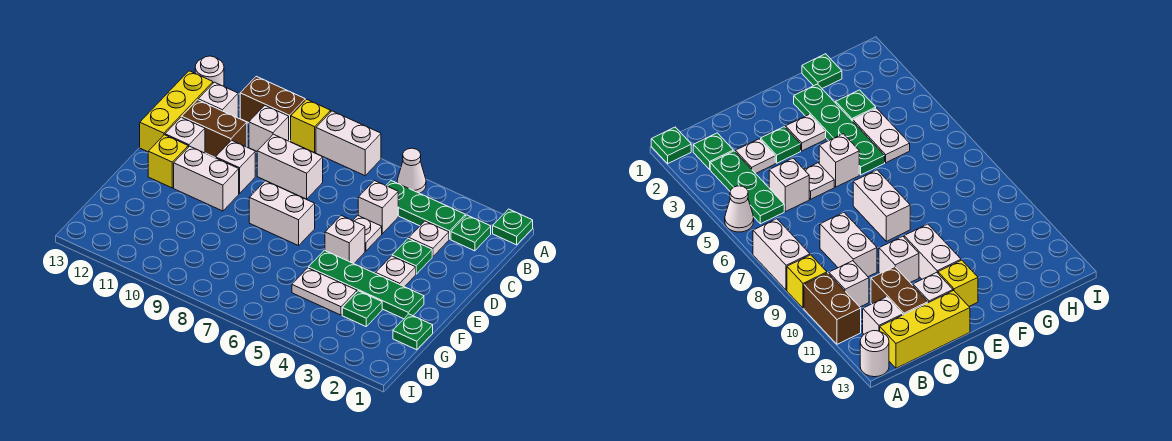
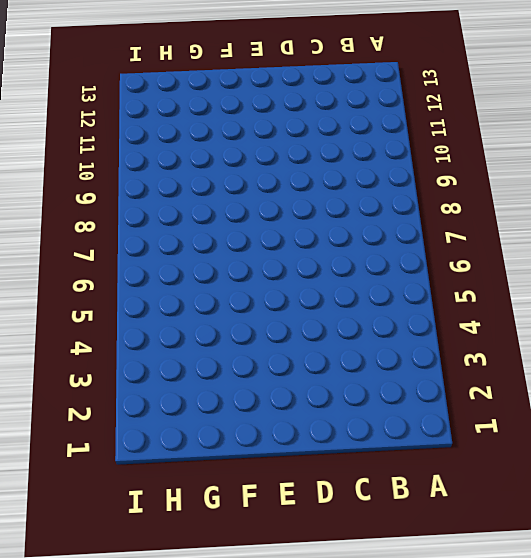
none -> green plate A1 level 1
none -> white cone A5 level 1
none -> white brick A7:A8 level 1

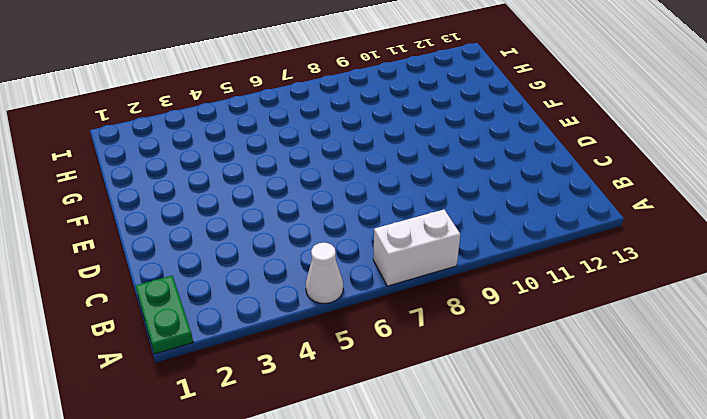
green plate A1:B1 level 1 -> green plate A1 level 1
none -> yellow brick A9 level 1
none -> brown brick A10:A11 level 1
none -> white round brick A13 level 1

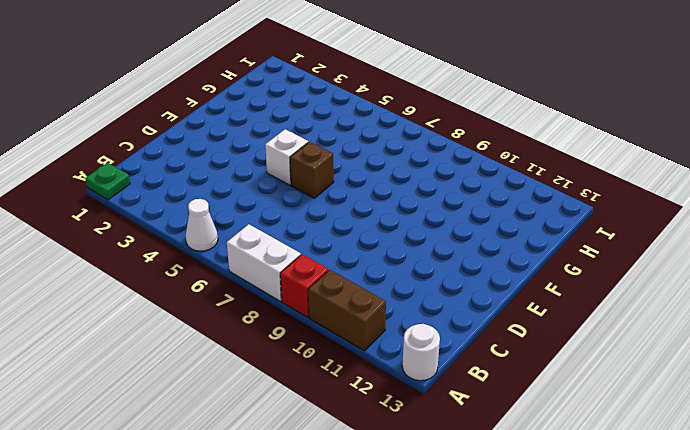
red brick A9 level 1 -> yellow brick A9 level 1
brown brick E6 level 1 -> none
none -> green plate B2 level 1
none -> green plate B3:B5 level 1
none -> white brick B10 level 1

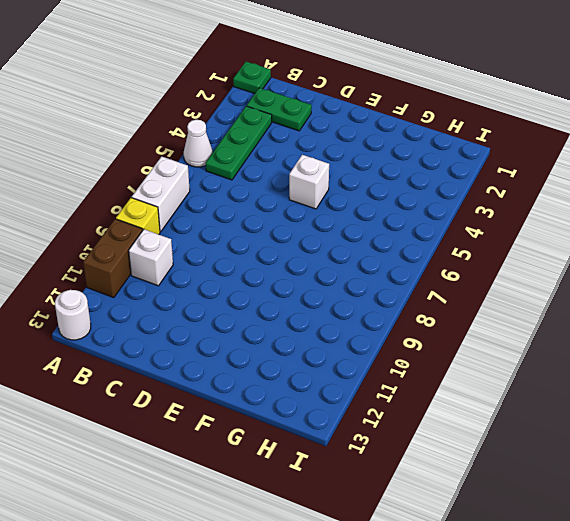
green plate B2:C2 level 1 -> green plate B2 level 1
none -> white brick B12 level 1
none -> yellow brick B13:D13 level 1
none -> white plate C3 level 1

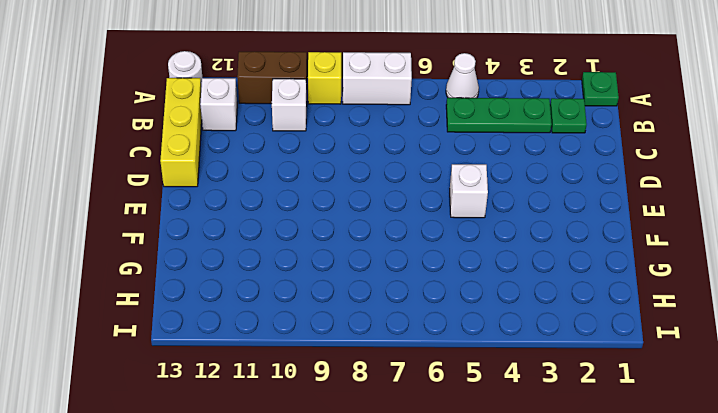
none -> white plate C3 level 1
none -> white brick C5 level 1
none -> white brick C8:C9 level 1

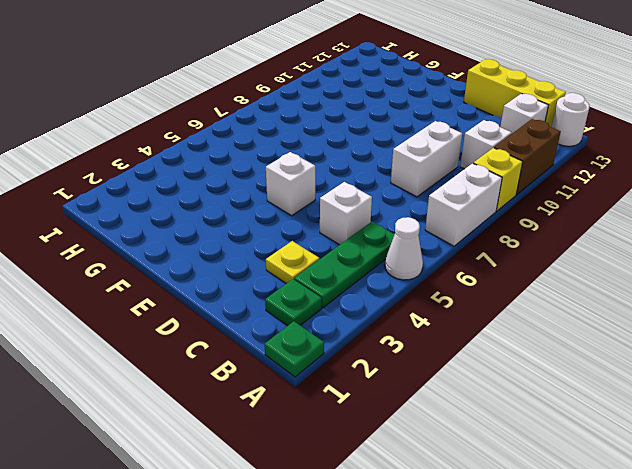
yellow plate C3 level 1 -> white plate C3 level 1
none -> brown brick C11:C12 level 1
none -> green plate D3 level 1
none -> white plate D5 level 1

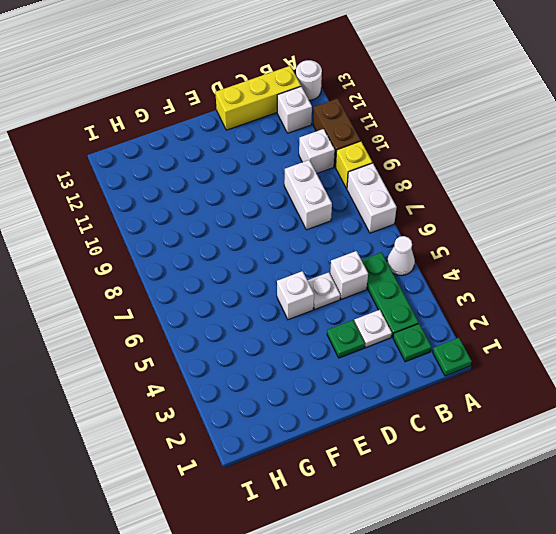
none -> brown brick C11:C12 level 1
none -> white brick D10 level 1
none -> white brick D12 level 1

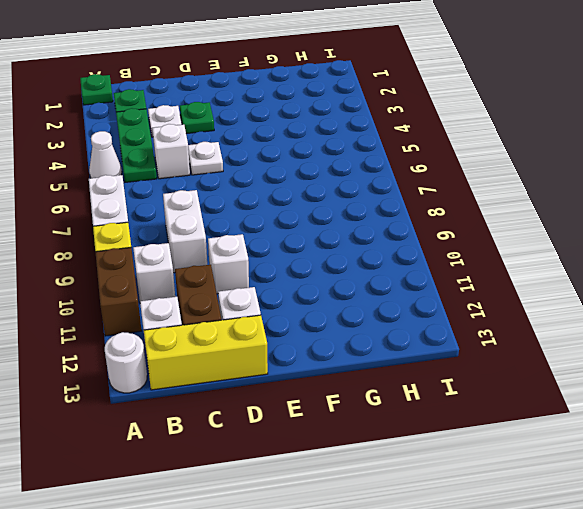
none -> white plate E3 level 1
none -> white brick E5 level 1
none -> white brick E7:E8 level 1

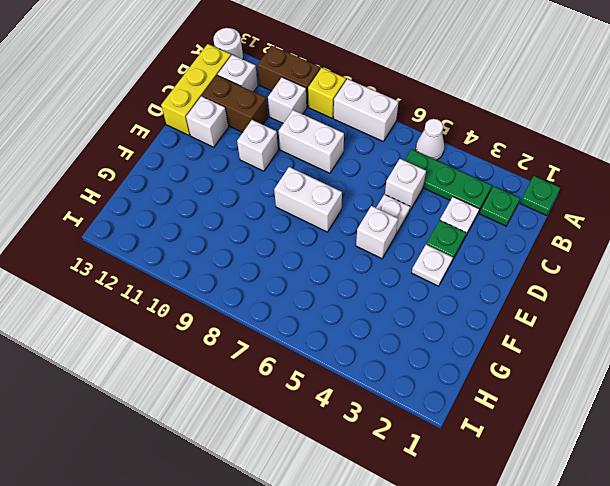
none -> white brick E10:E11 level 1
none -> yellow brick E12 level 1
none -> green plate F2:F5 level 1

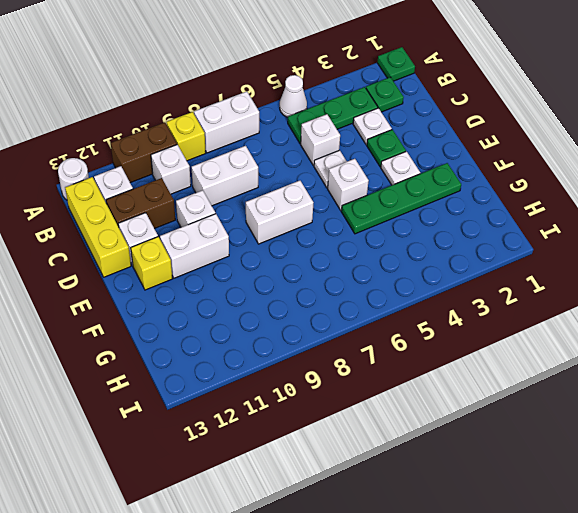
none -> green plate G1 level 1
none -> green plate G3 level 1
none -> white plate G4:G5 level 1

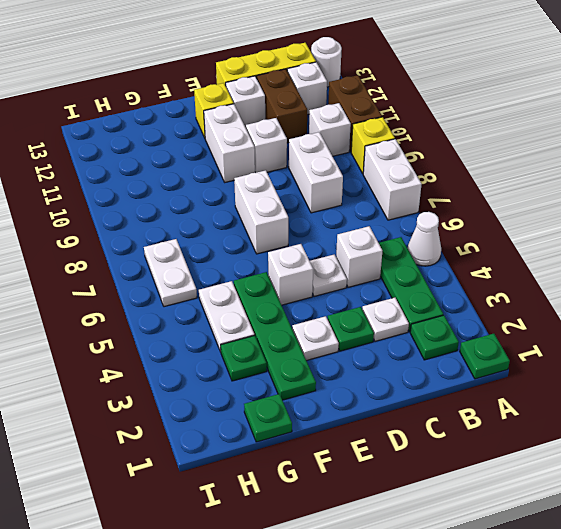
white plate H6:H7 level 1 -> none

